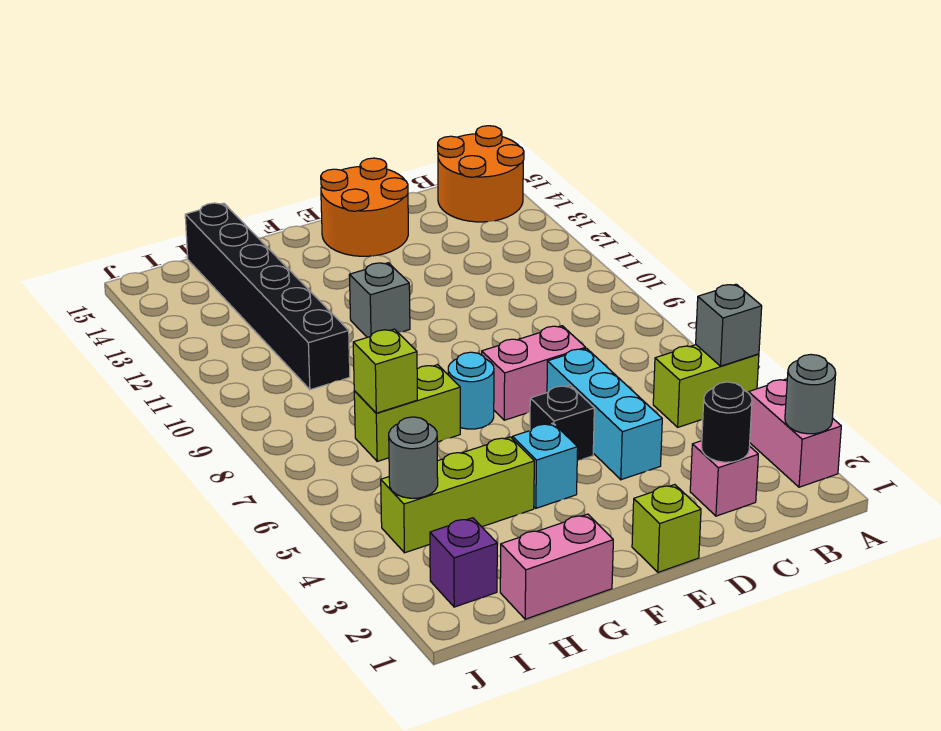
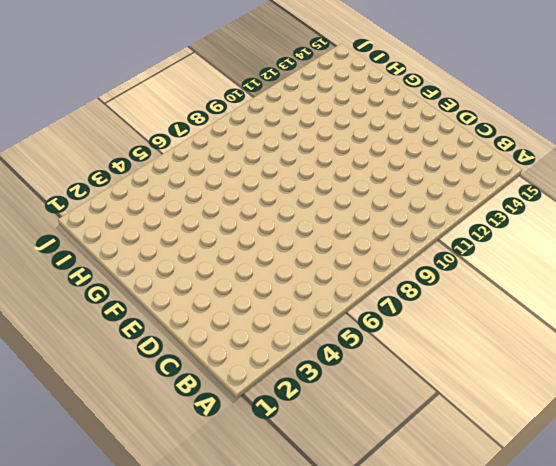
none -> pink brick A2:A3 level 1
none -> lime brick A5:B5 level 1
none -> orange round brick A14:B15 level 1

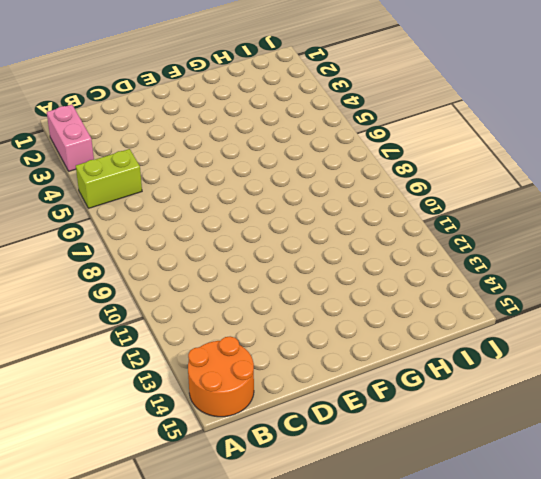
none -> pink brick C2 level 1
none -> cyan brick D4:D6 level 1
none -> pink brick D7:E7 level 1

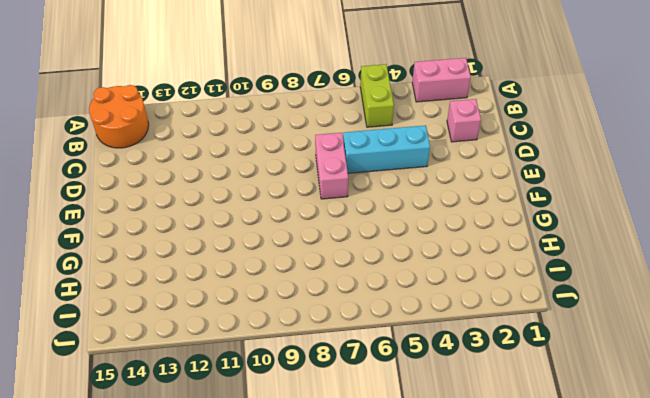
none -> orange round brick D14:E15 level 1
none -> lime brick E1 level 1
none -> black brick E5 level 1

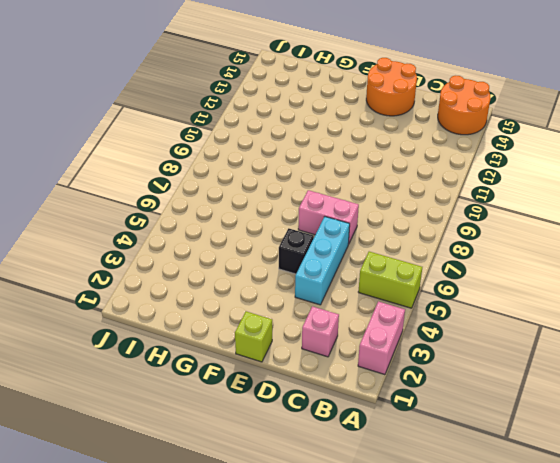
none -> cyan brick F4 level 1
none -> cyan round brick F7 level 1
none -> grey brick F11 level 1

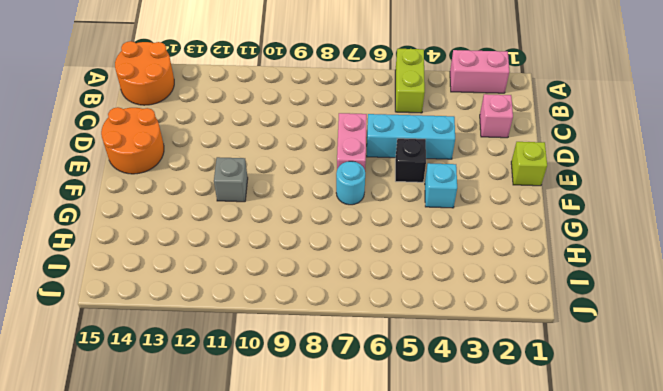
none -> pink brick G1:H1 level 1
none -> lime brick G4:I4 level 1
none -> lime brick G7:H7 level 1

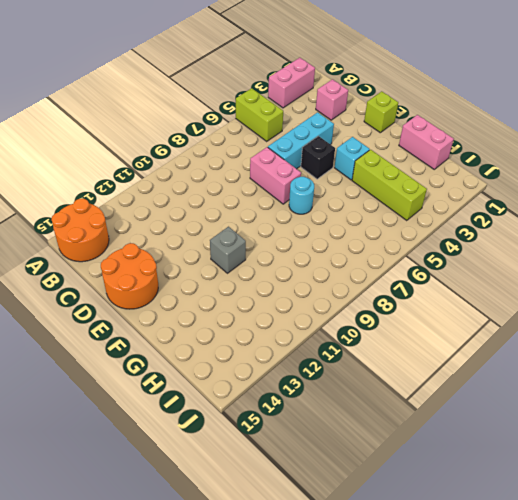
none -> lime brick G7:H7 level 1
none -> black brick H10:H15 level 1
none -> purple brick I2 level 1

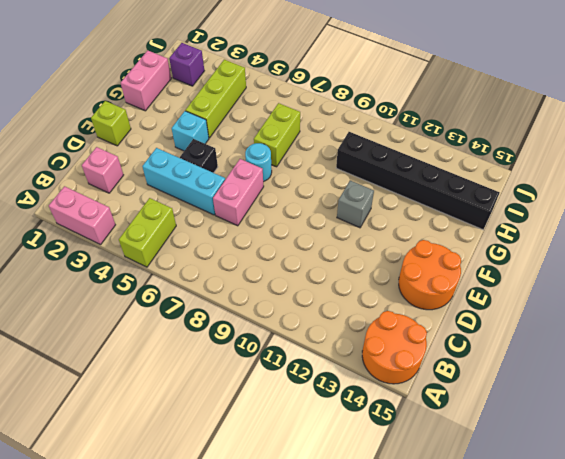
none -> grey round brick A2 level 2
none -> grey brick A5 level 2
none -> black round brick C2 level 2

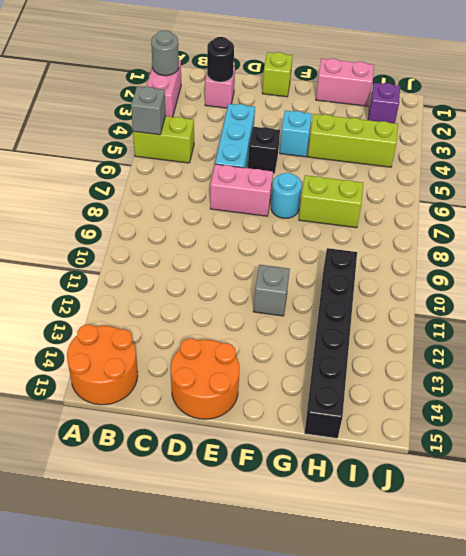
none -> lime brick H7 level 2
none -> grey round brick I4 level 2

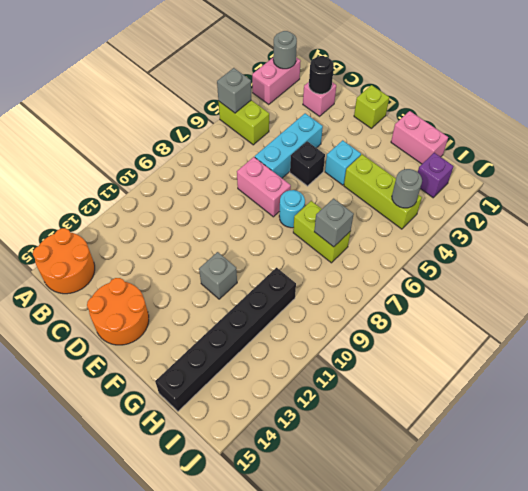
grey brick H7 level 2 -> lime brick H7 level 2

